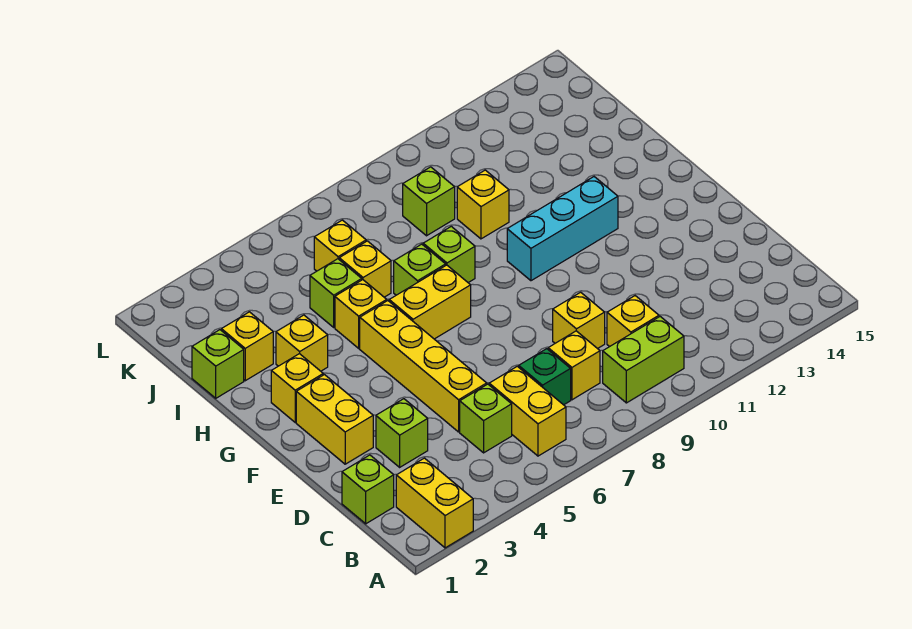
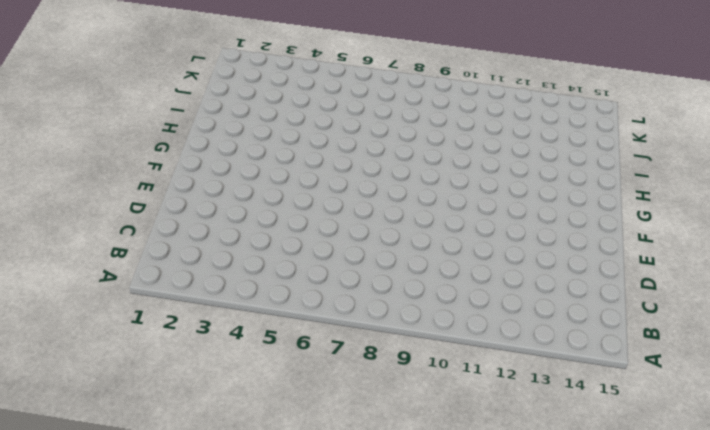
none -> yellow brick A2:B2 level 1
none -> yellow brick B6:C6 level 1
none -> lime brick B9:B10 level 1

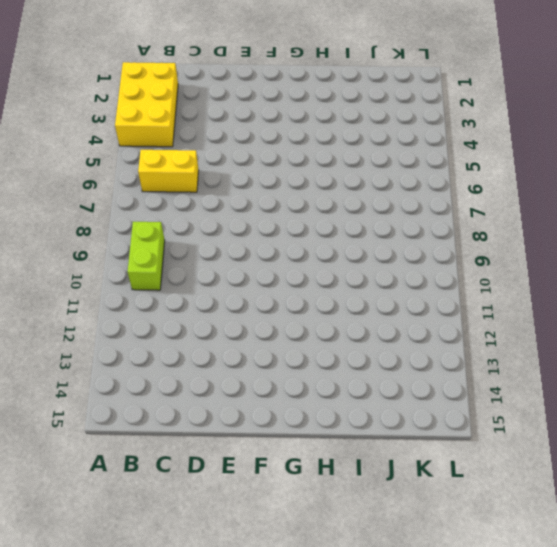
yellow brick A2:B4 level 1 -> yellow brick A2:B2 level 1
none -> lime brick C1 level 1
none -> lime brick C5 level 1
none -> green brick C7 level 1

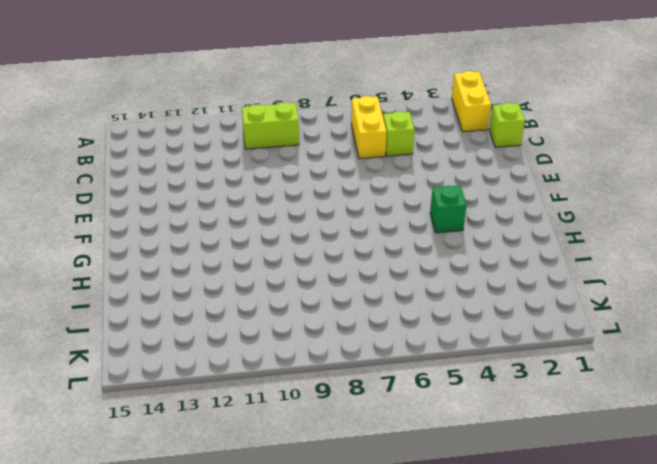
green brick G4 level 1 -> green brick C7 level 1
none -> yellow brick C8 level 1
none -> yellow brick C10 level 1
none -> lime brick D3 level 1

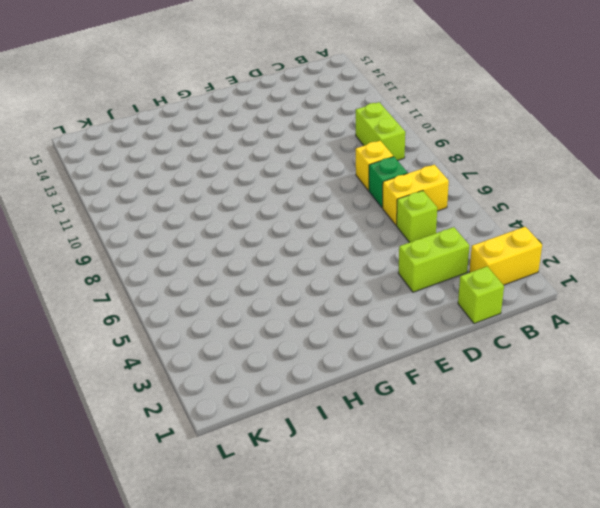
lime brick C3:D3 level 1 -> lime brick D3 level 1
none -> yellow brick C10 level 1
none -> yellow brick D5:G5 level 1
none -> yellow brick D9 level 1

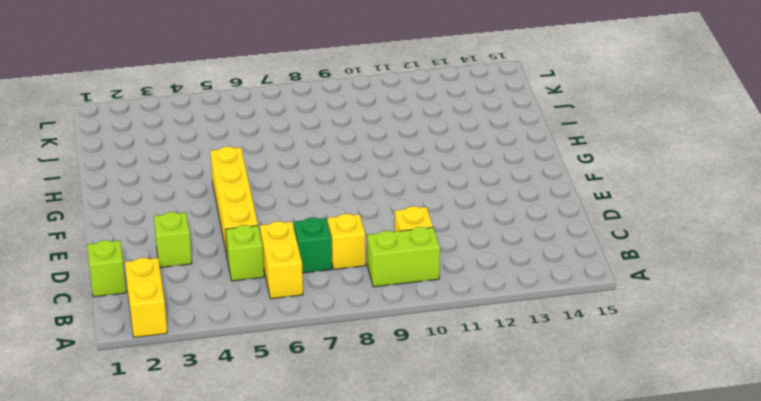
none -> yellow brick D9 level 1
none -> yellow brick E2:F2 level 1
none -> yellow brick G2 level 1

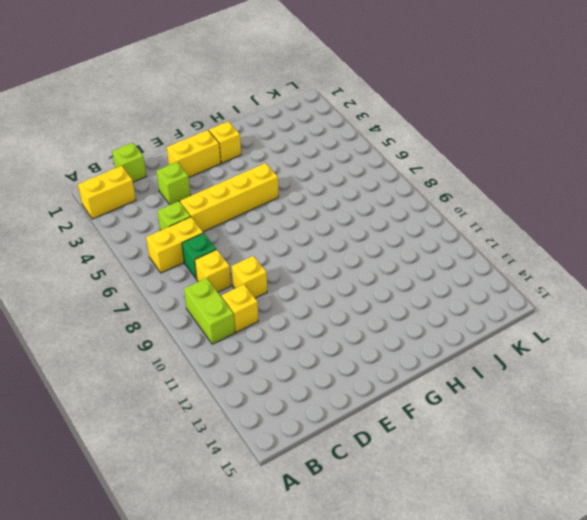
none -> yellow brick G6:G7 level 1
none -> cyan brick G10:G12 level 1
none -> yellow brick H3 level 1

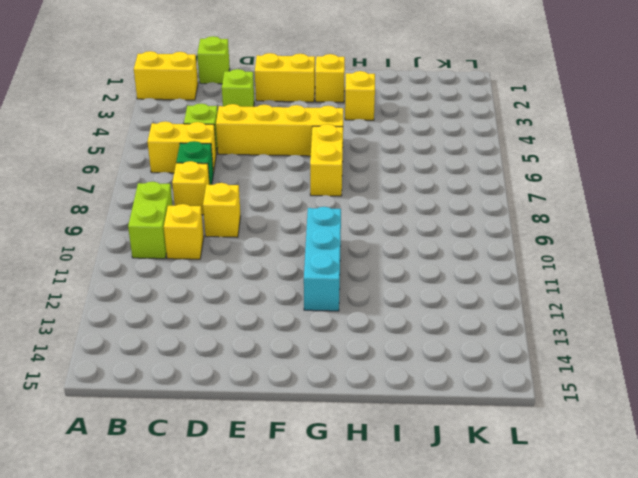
none -> yellow brick H5 level 1
none -> lime brick H7 level 1
none -> lime brick H8 level 1

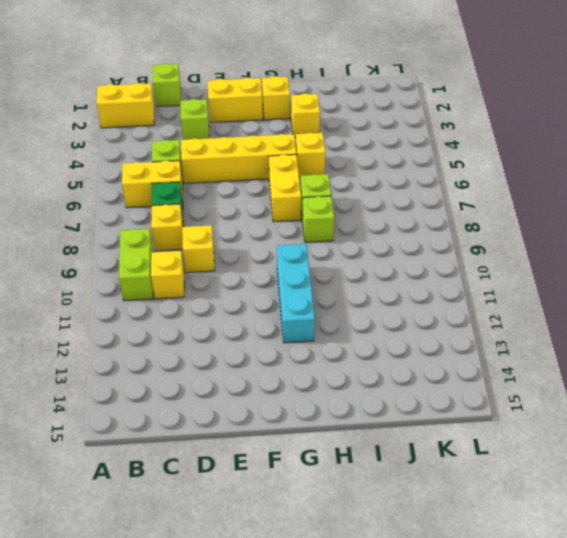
none -> lime brick I1 level 1
none -> yellow brick I2 level 1
none -> lime brick I5 level 1

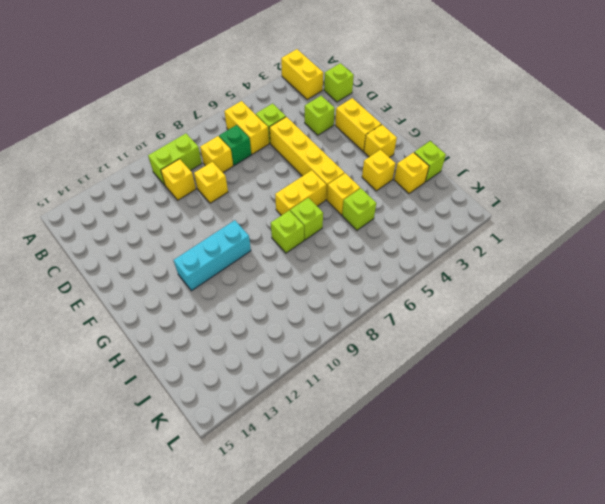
none -> yellow brick I6 level 1
none -> yellow brick I10 level 1
none -> yellow brick J6 level 1

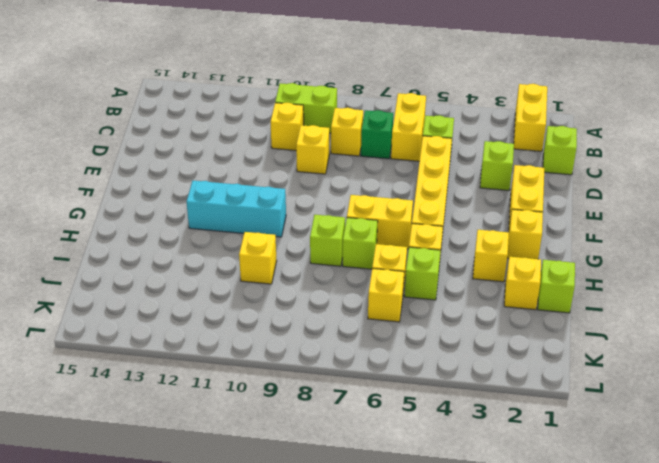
none -> lime brick J9 level 1

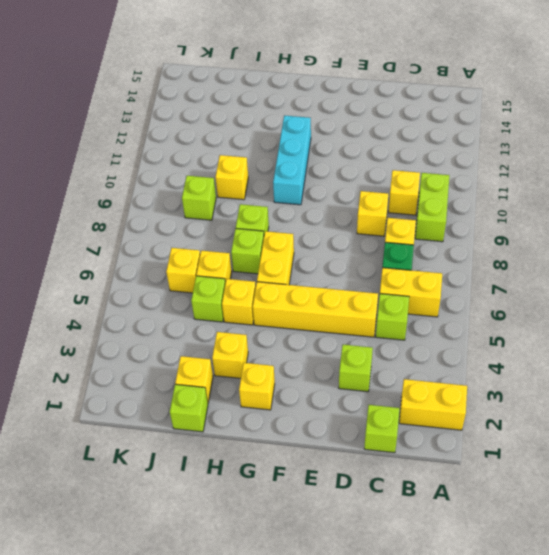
none -> yellow brick E2:F2 level 1

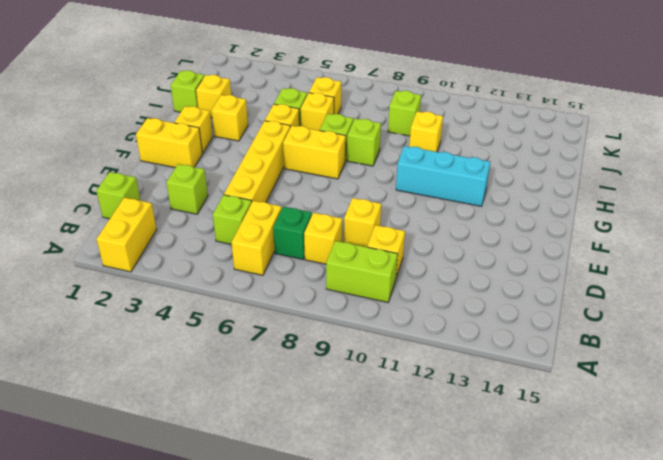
yellow brick F1:F2 level 1 -> yellow brick E2:F2 level 1

